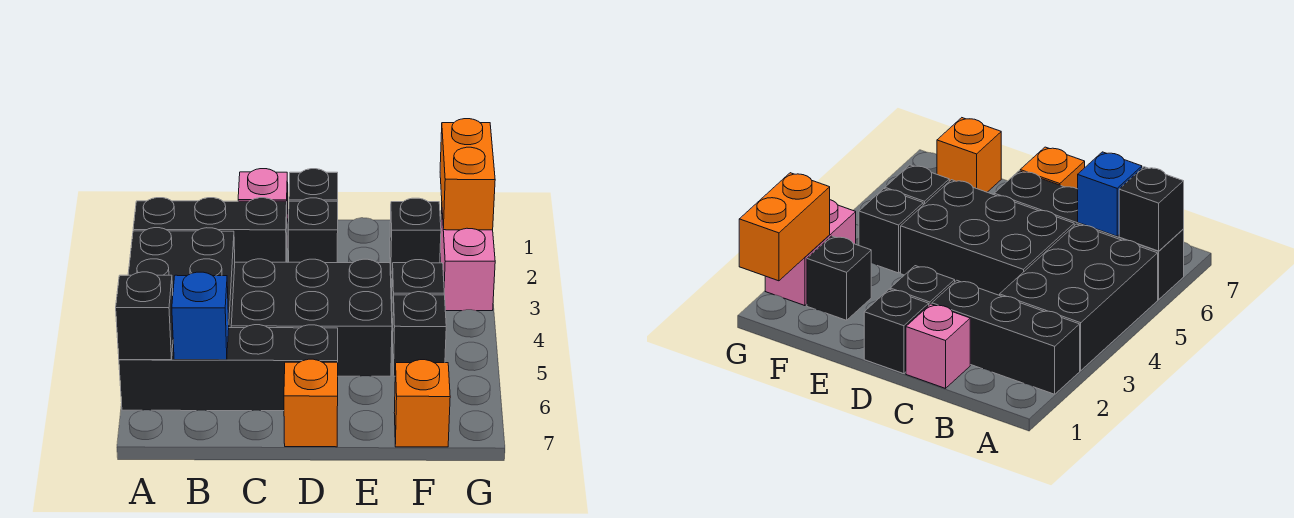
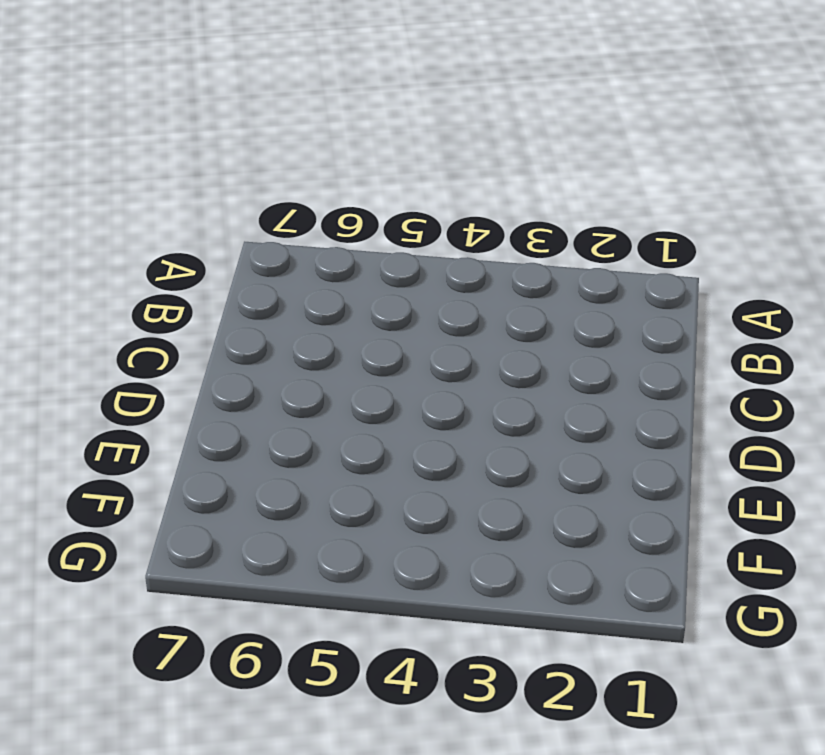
none -> black brick A2:C2 level 1
none -> black brick A3:B5 level 1
none -> black brick A6:D6 level 1

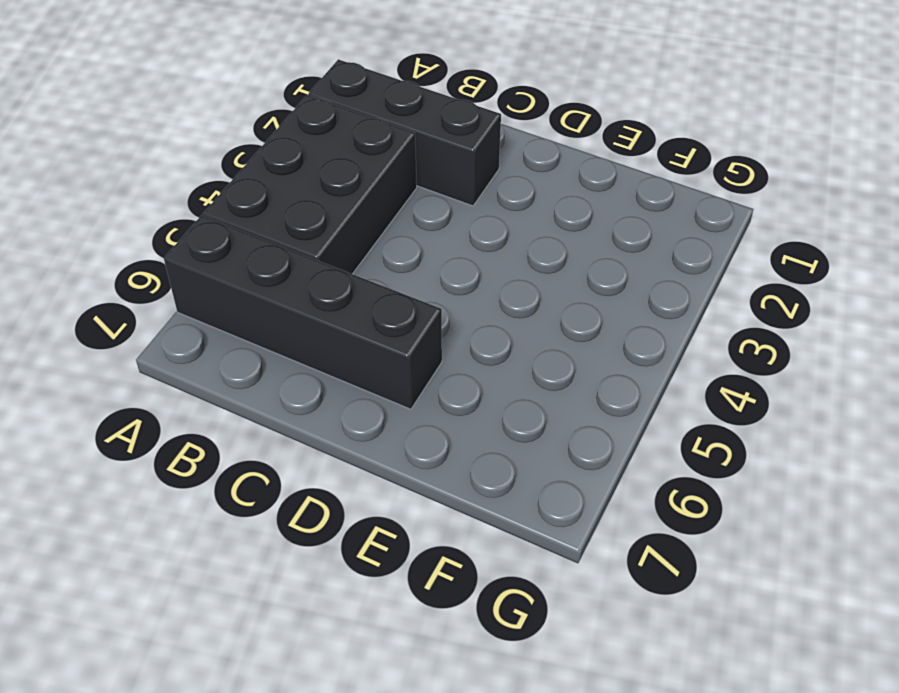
none -> pink brick C1 level 1
none -> black brick C4:E5 level 1
none -> black brick D1 level 1

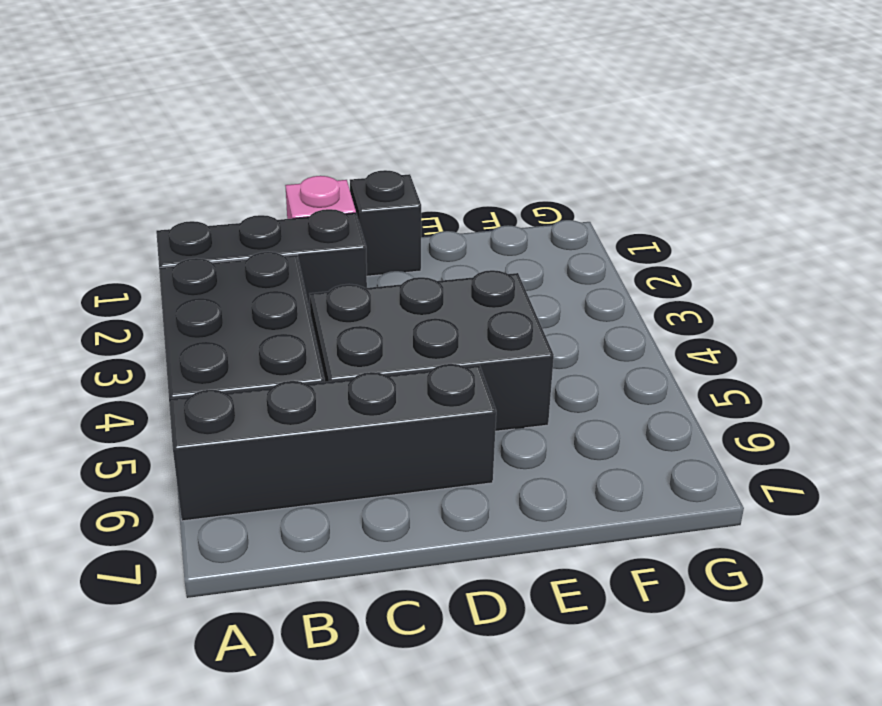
none -> black brick D2 level 1
none -> orange brick D7 level 1
none -> black brick F2 level 1

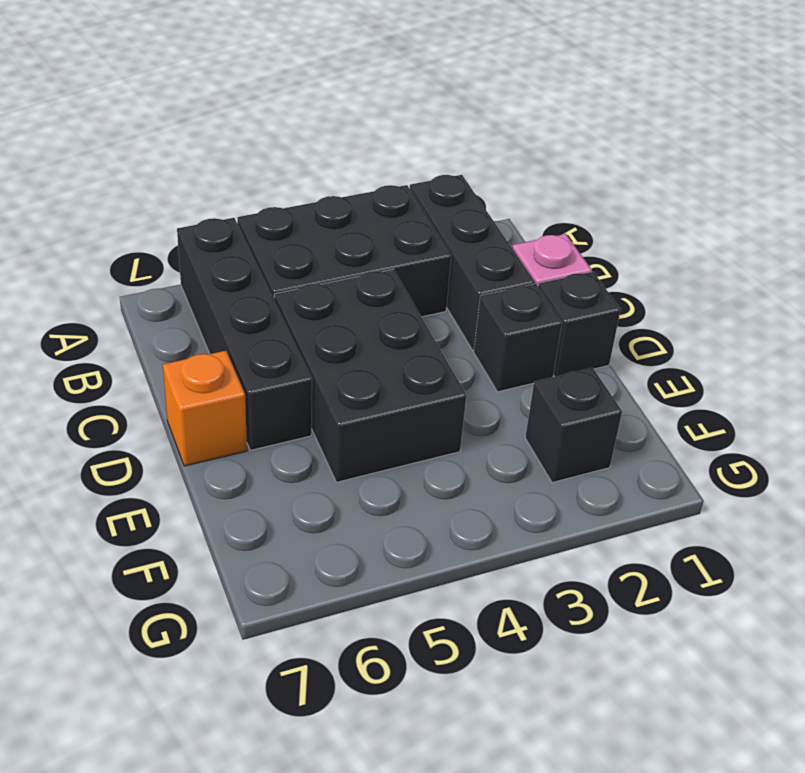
none -> black brick F4 level 1
none -> black brick F5 level 1
none -> orange brick F7 level 1

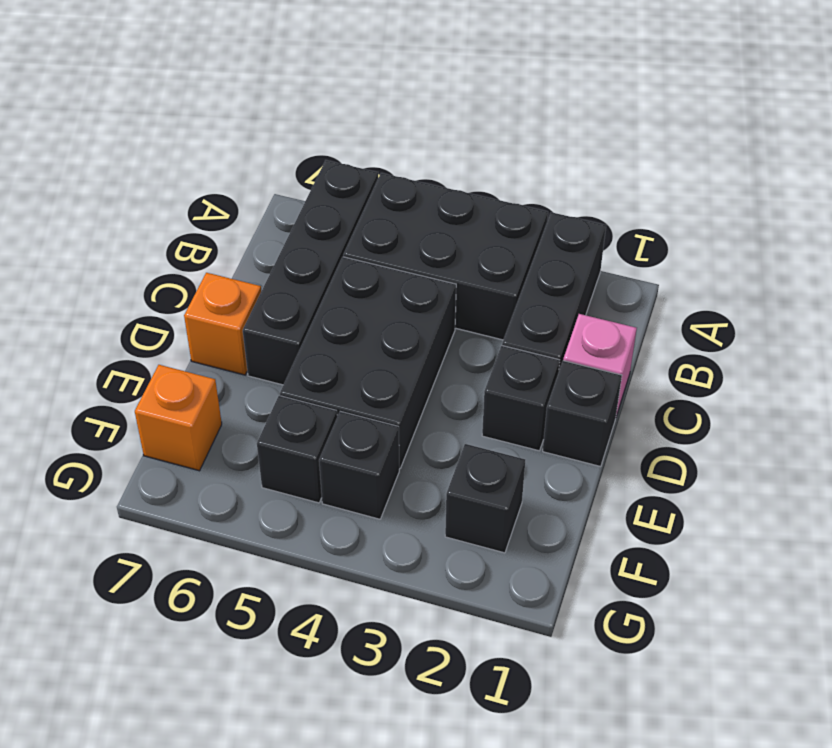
none -> pink brick G2:G3 level 1
none -> black brick A6 level 2
none -> blue brick B6 level 2

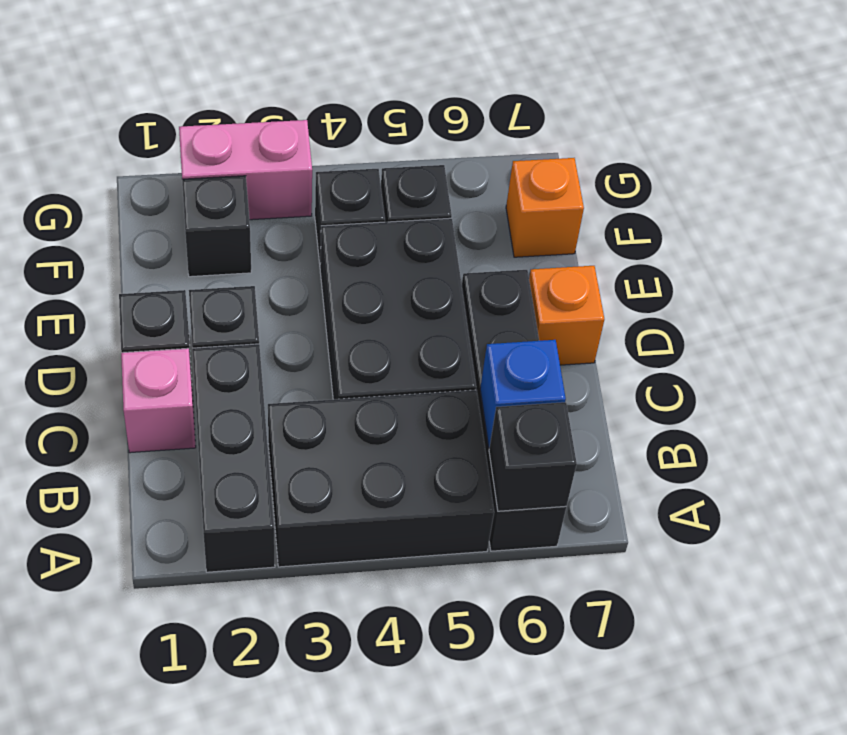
none -> orange brick G1:G2 level 2

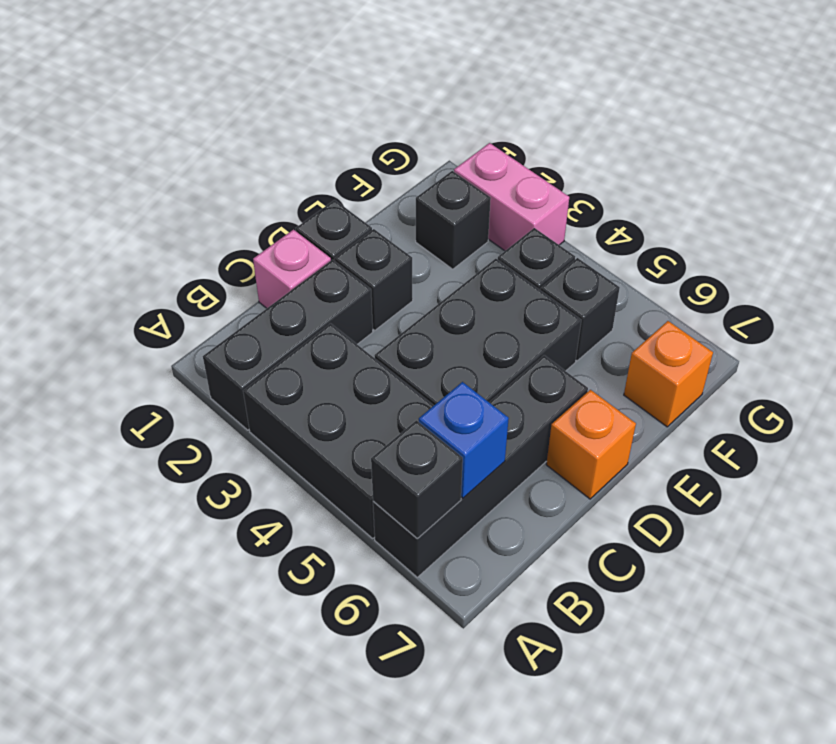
none -> orange brick G1:G2 level 2

